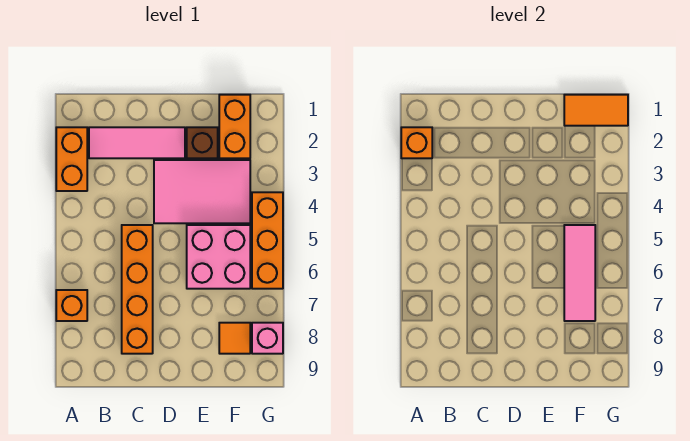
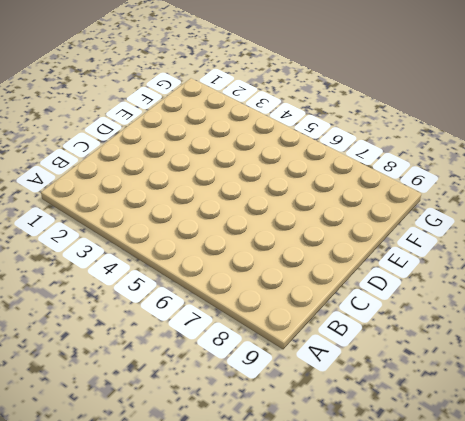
none -> orange brick A2:A3 level 1
none -> orange brick A7 level 1
none -> pink tile B2:D2 level 1

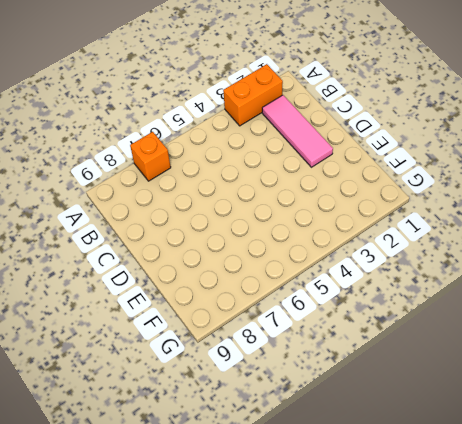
none -> orange brick C5:C8 level 1
none -> pink tile D3:F4 level 1
none -> brown brick E2 level 1

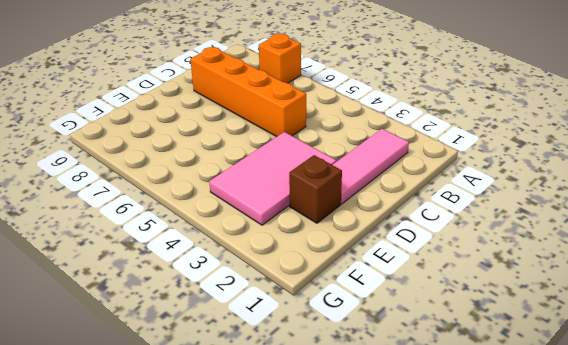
none -> orange brick A2:A3 level 1
none -> pink brick E5:F6 level 1
none -> orange brick F1:F2 level 1

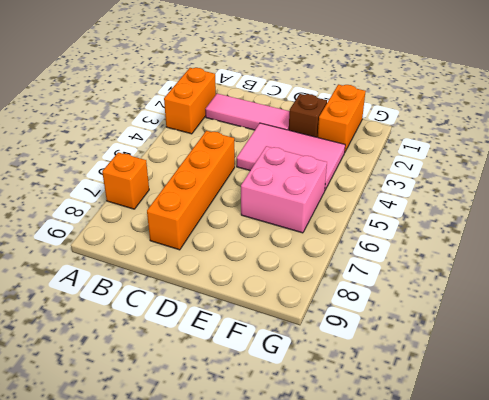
none -> orange tile F8 level 1
none -> orange brick G4:G6 level 1
none -> pink brick G8 level 1

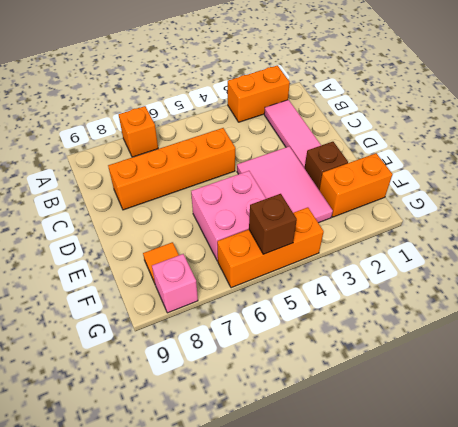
brown brick G5 level 2 -> none
none -> orange brick A2 level 2
none -> orange tile F1:G1 level 2
none -> pink tile F5:F7 level 2

